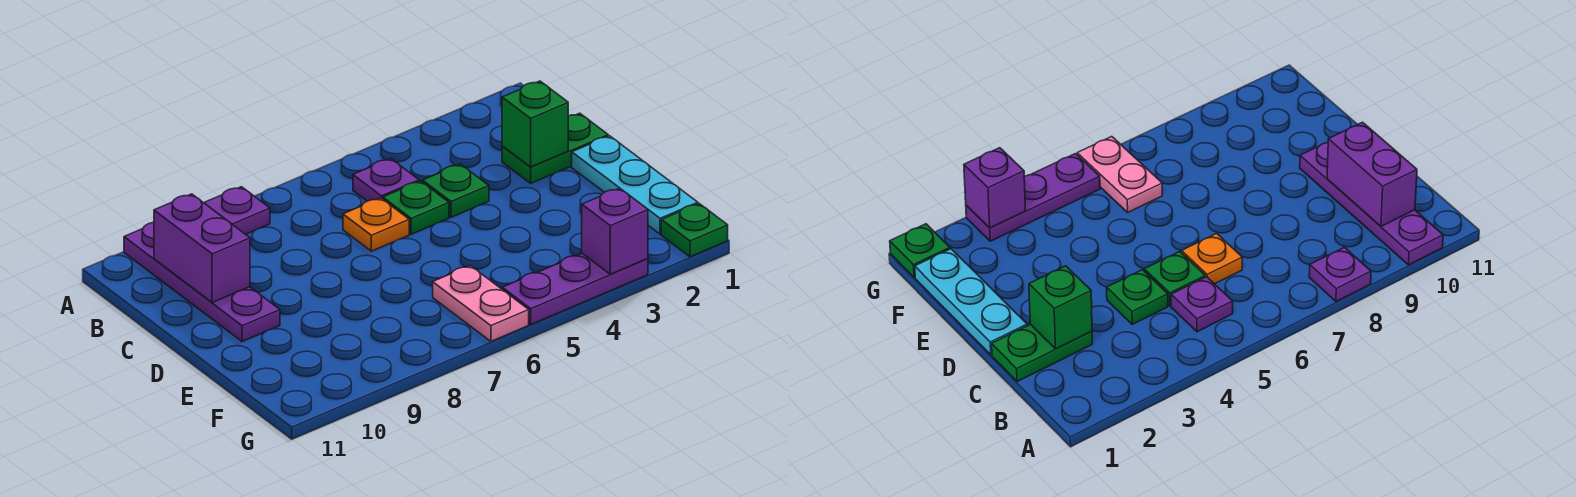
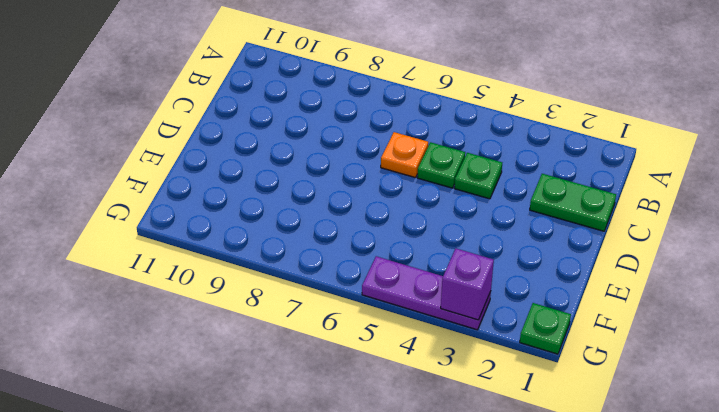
none -> purple plate A8 level 1
none -> purple plate A10:D10 level 1
none -> purple plate B5 level 1

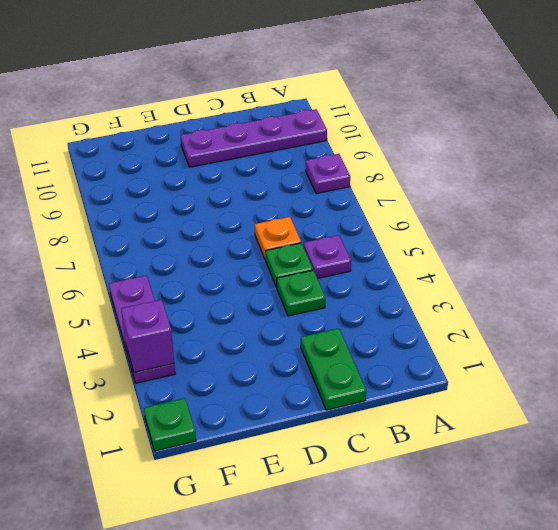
none -> cyan plate D1:F1 level 1
none -> pink plate F6:G6 level 1
none -> purple brick B10:C10 level 2

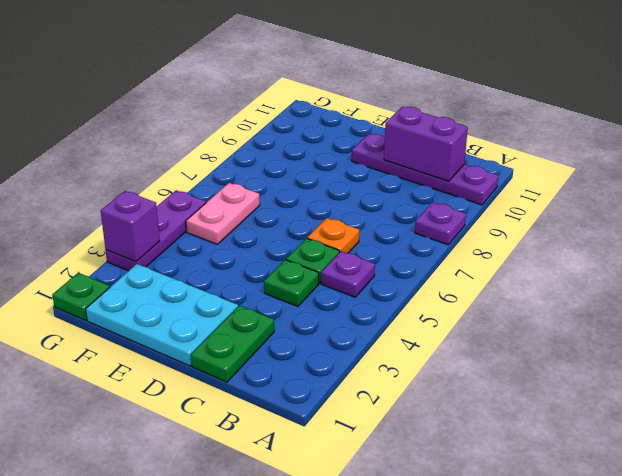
cyan plate D1:F2 level 1 -> cyan plate D1:F1 level 1
pink plate F5:F6 level 1 -> pink plate F6:G6 level 1
none -> green brick C2 level 2

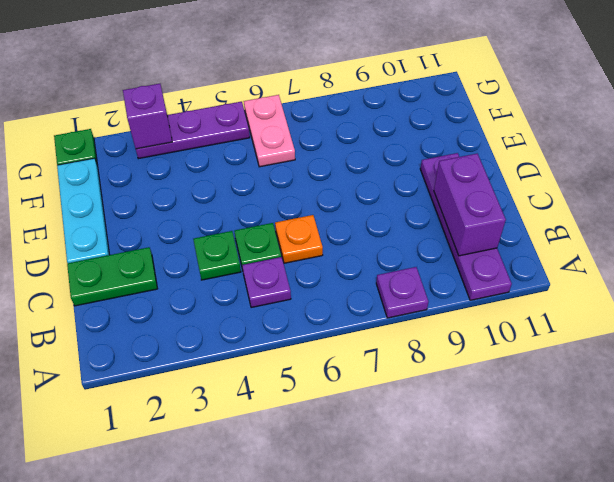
none -> green brick C2 level 2

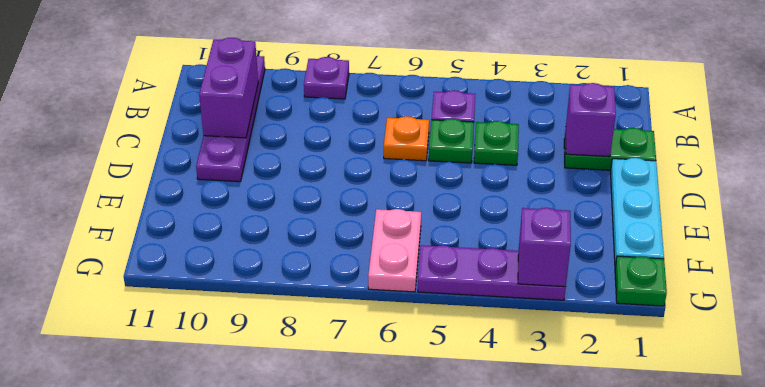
purple brick C2 level 2 -> green brick C2 level 2

